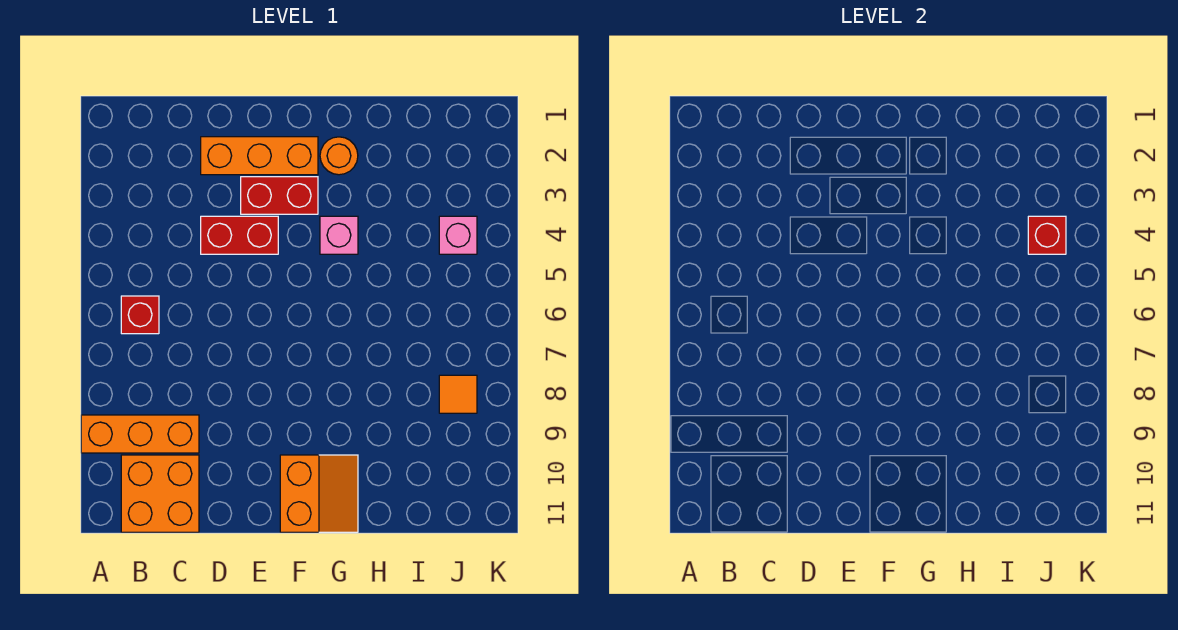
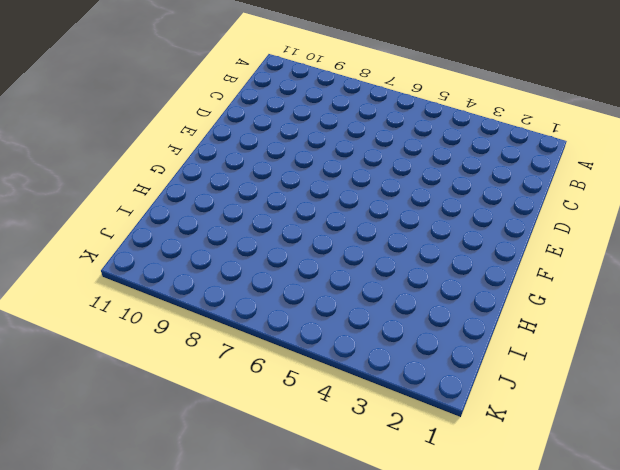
none -> orange brick A9:C9 level 1
none -> red brick B6 level 1
none -> orange brick B10:C11 level 1

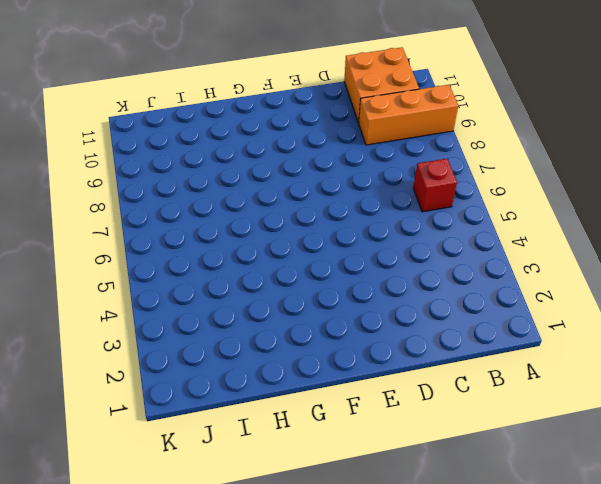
none -> orange brick D2:F2 level 1
none -> red brick D4:E4 level 1
none -> red brick E3:F3 level 1

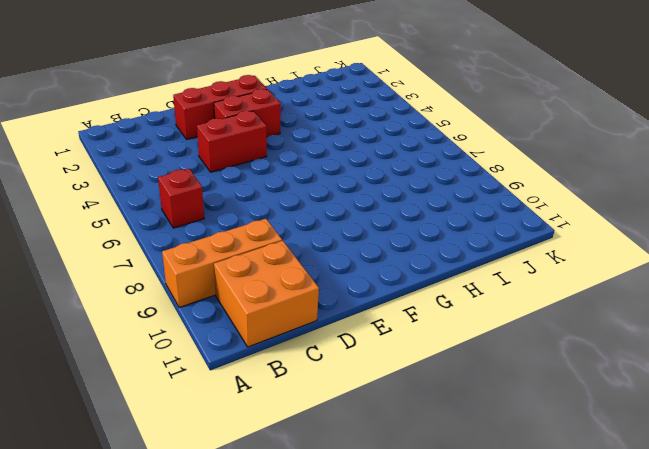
red brick D2:F2 level 1 -> orange brick D2:F2 level 1
none -> orange slope F10:G11 level 1 top F
none -> orange round brick G2 level 1
none -> pink brick G4 level 1

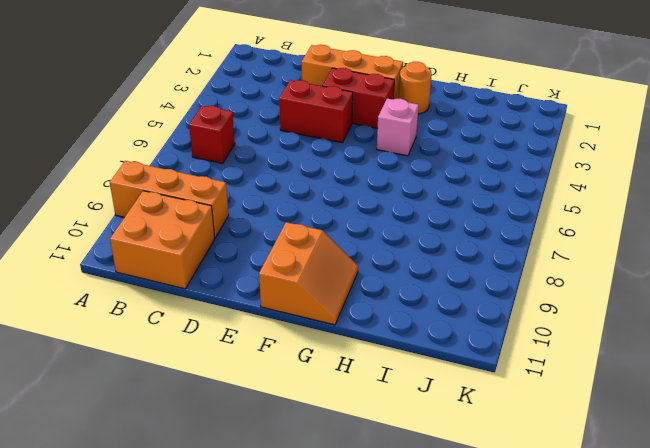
none -> pink brick J4 level 1
none -> orange tile J8 level 1
none -> red brick J4 level 2

